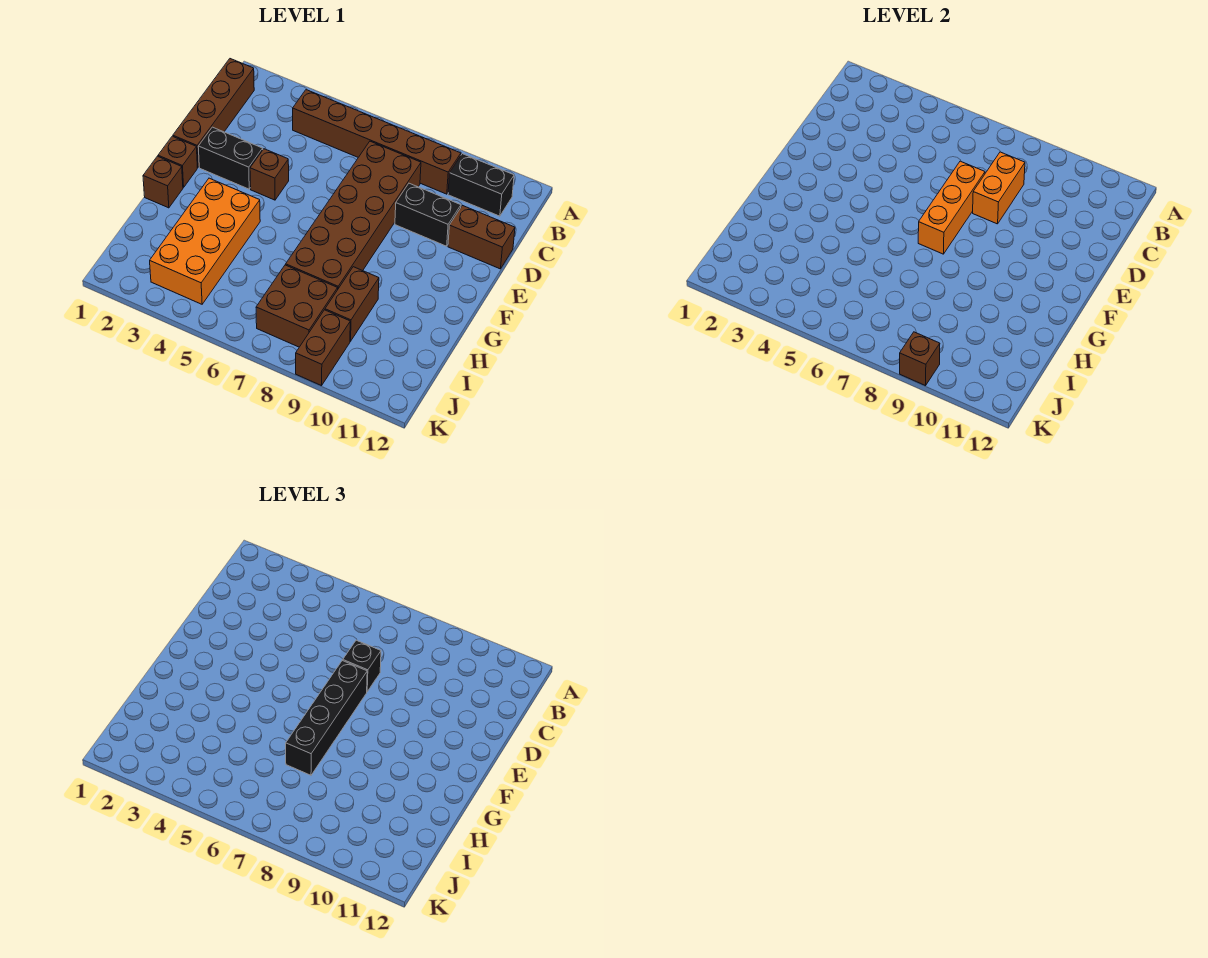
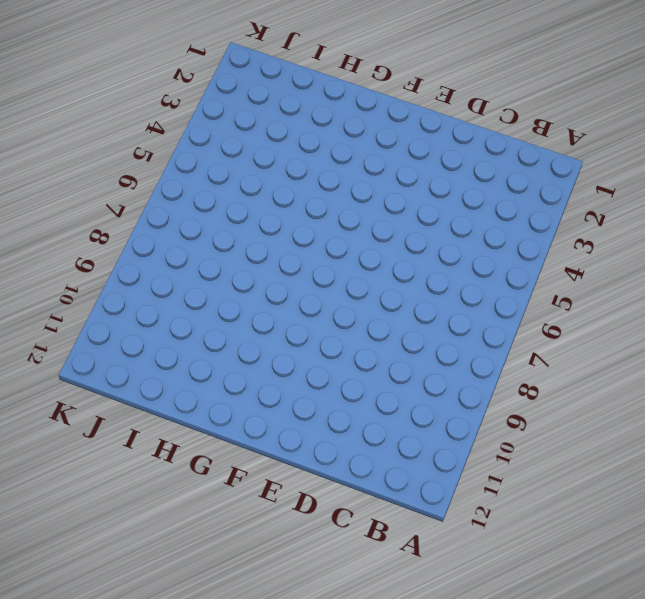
none -> brown brick B1:E1 level 1
none -> brown brick B4:B9 level 1
none -> black brick B10:B11 level 1

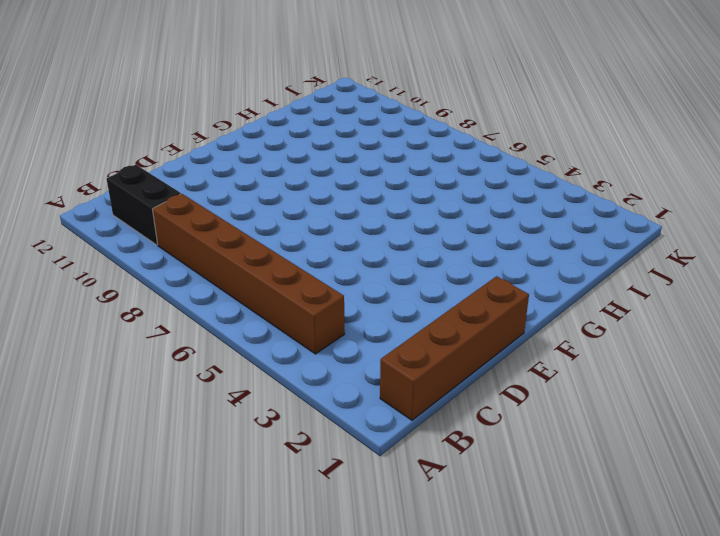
none -> brown brick C7:H8 level 1
none -> black brick D9:D10 level 1
none -> brown brick D11:D12 level 1

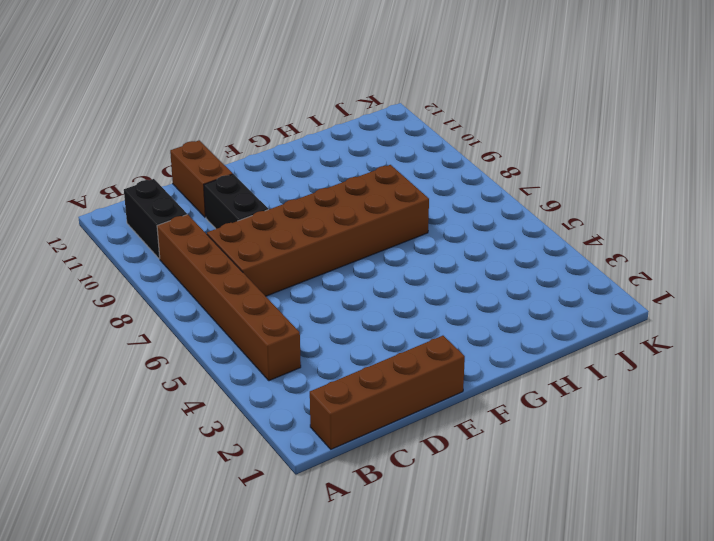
none -> black brick E2:E3 level 1
none -> brown brick E4 level 1
none -> brown brick F1 level 1

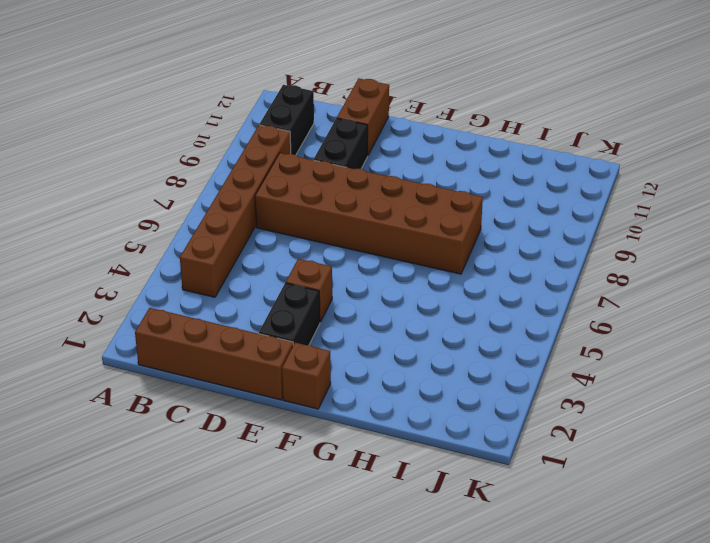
none -> brown brick G1 level 1
none -> orange brick G3:J4 level 1
none -> brown brick H9:I9 level 1

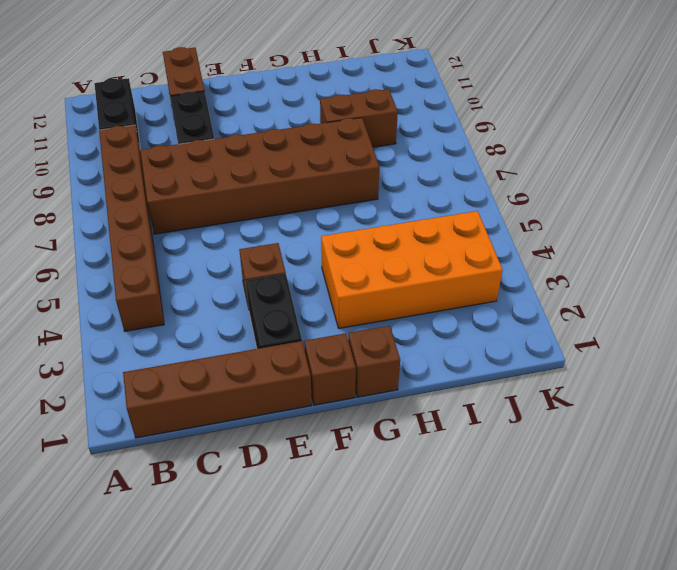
none -> brown brick I7:J8 level 1
none -> brown brick J9:K9 level 1
none -> orange brick C8:D8 level 2

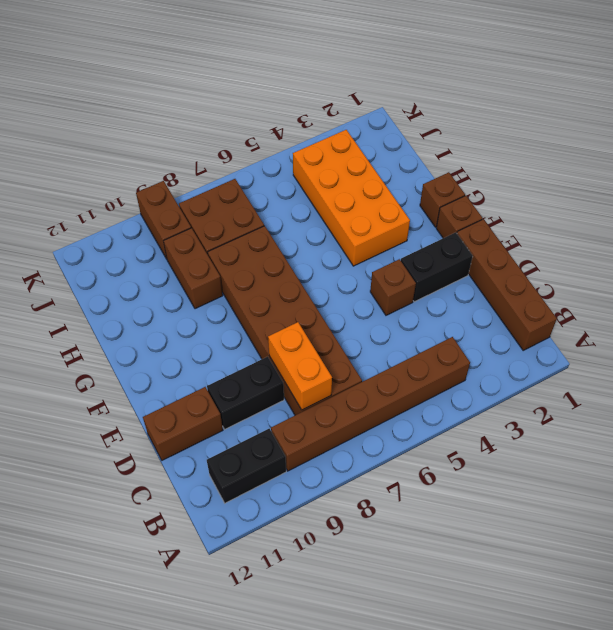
none -> orange brick D7:F7 level 2
none -> brown brick K9 level 2
none -> black brick D7 level 3

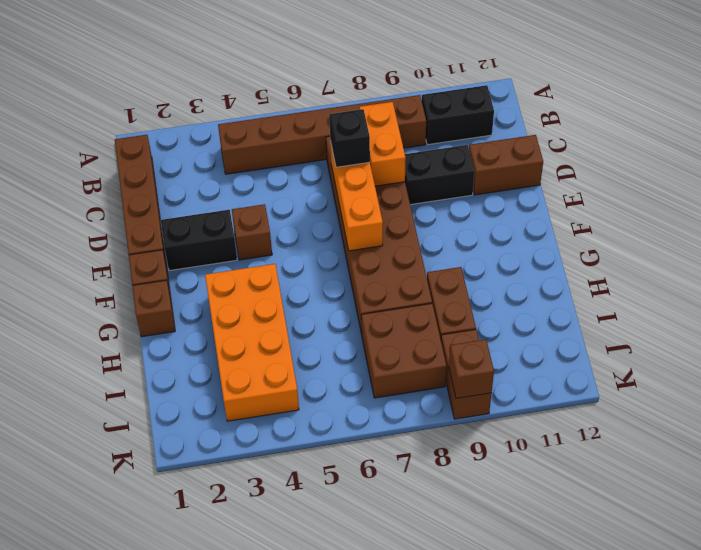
none -> black brick E7:H7 level 3

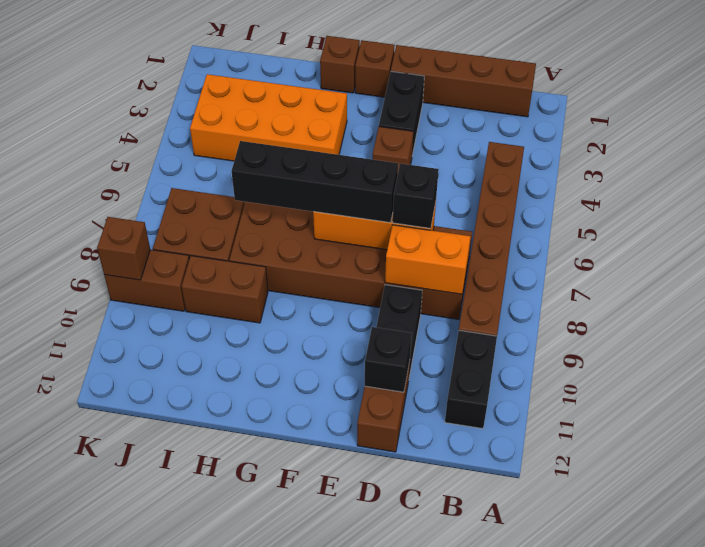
black brick D11 level 2 -> none

